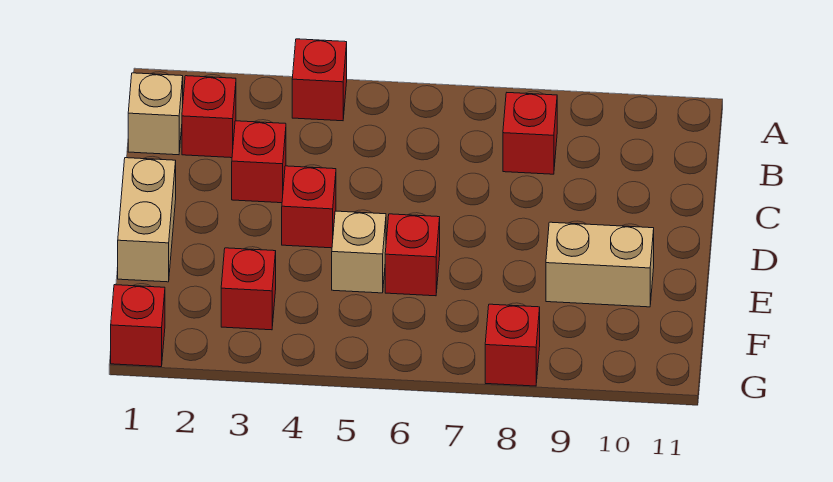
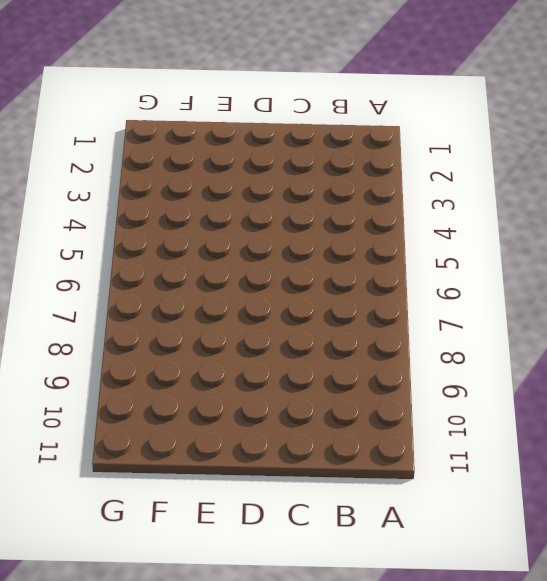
none -> red brick A4 level 1
none -> tan brick B1 level 1
none -> red brick B2 level 1

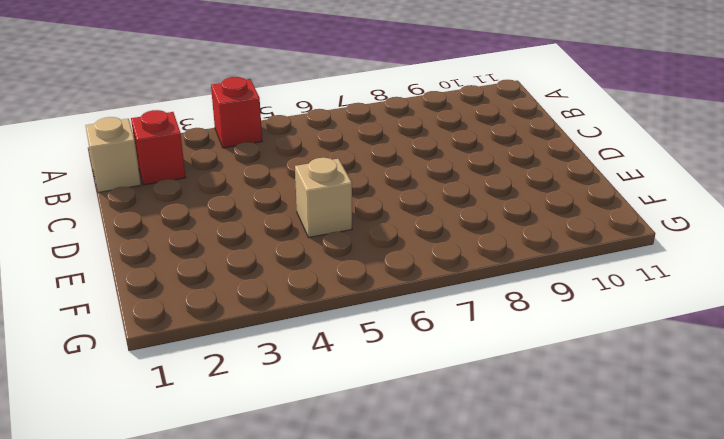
none -> red brick B8 level 1
none -> red brick C3 level 1
none -> tan brick D1:E1 level 1

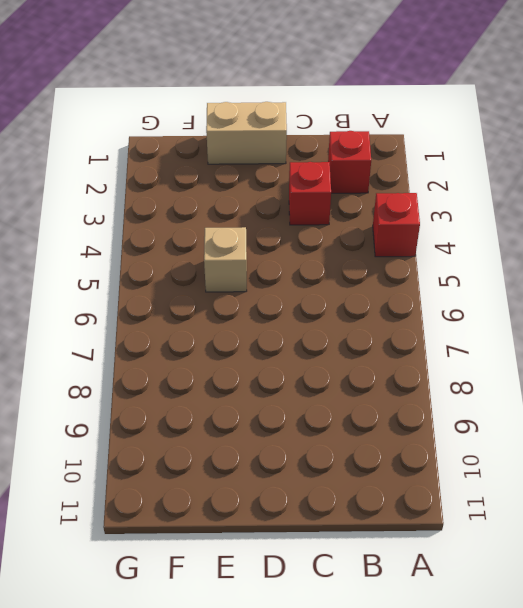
none -> tan brick B1 level 1
none -> red brick B8 level 1
none -> red brick D4 level 1

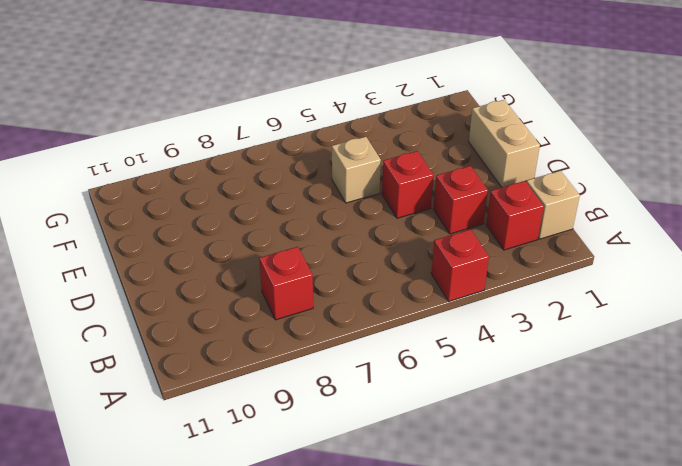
none -> red brick E6 level 1
none -> tan brick E9:E10 level 1
none -> red brick F3 level 1

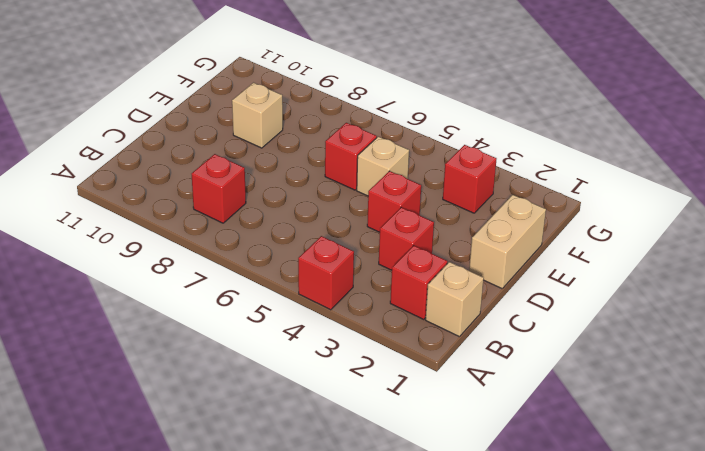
tan brick E9 level 1 -> tan brick E9:E10 level 1
none -> red brick G1 level 1
none -> red brick G8 level 1

